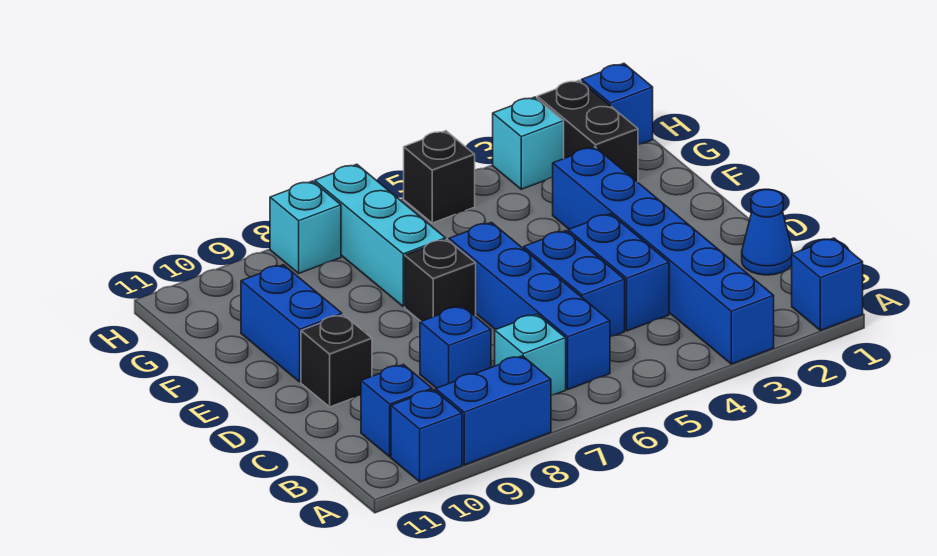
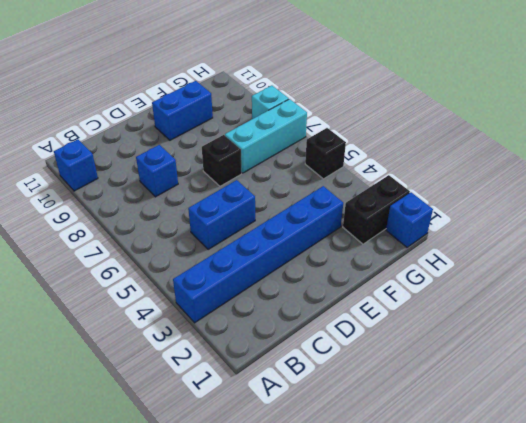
none -> blue brick A1 level 1
none -> blue brick A8:A9 level 1
none -> blue brick B6:E6 level 1

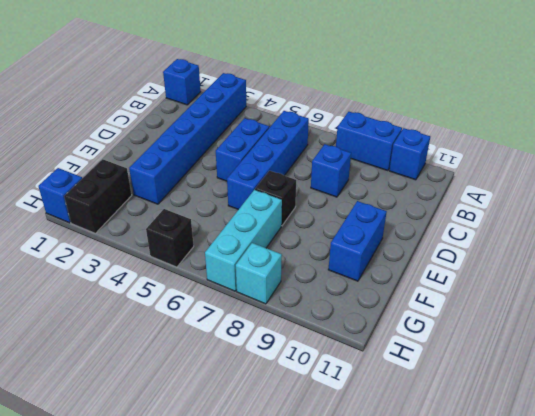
none -> cyan brick B7 level 1
none -> blue brick B10 level 1
none -> blue cone C1 level 1

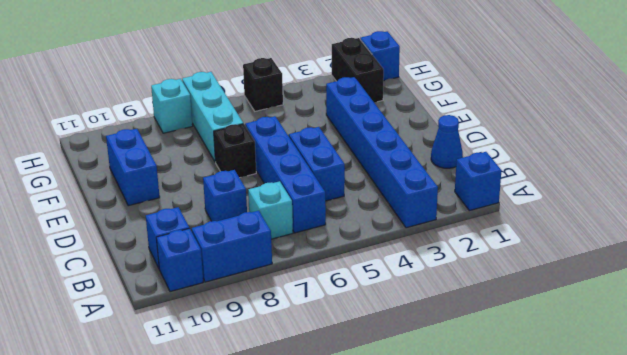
none -> blue brick C4:D4 level 1
none -> black brick D10 level 1
none -> cyan brick H3 level 1

